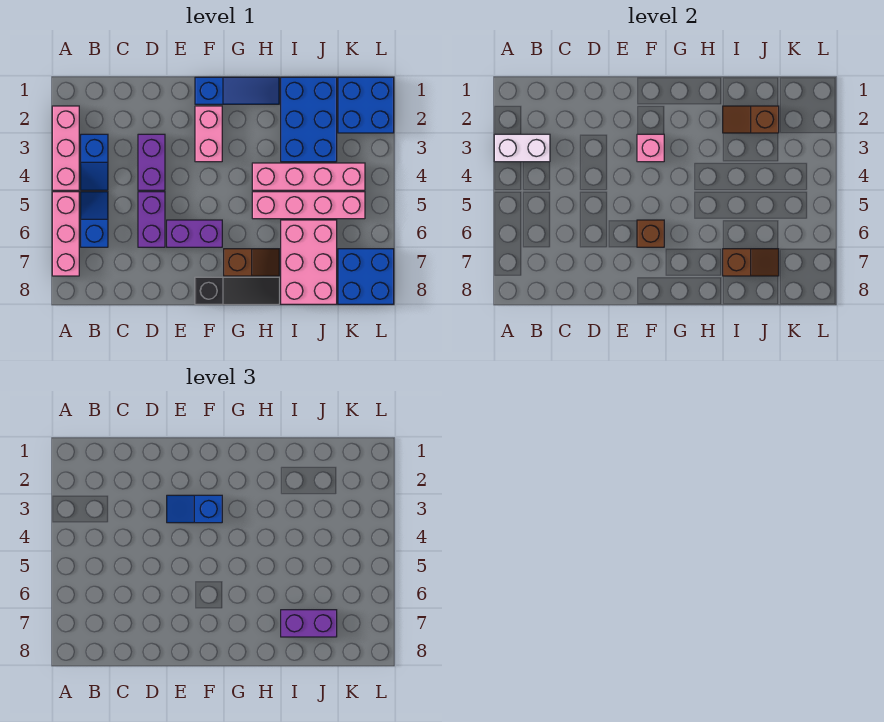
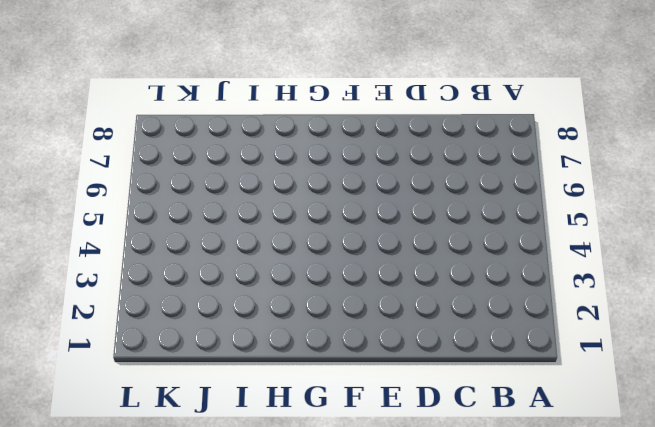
none -> pink brick A2:A4 level 1
none -> pink brick A5:A7 level 1
none -> blue slope B3:B4 level 1 top 3

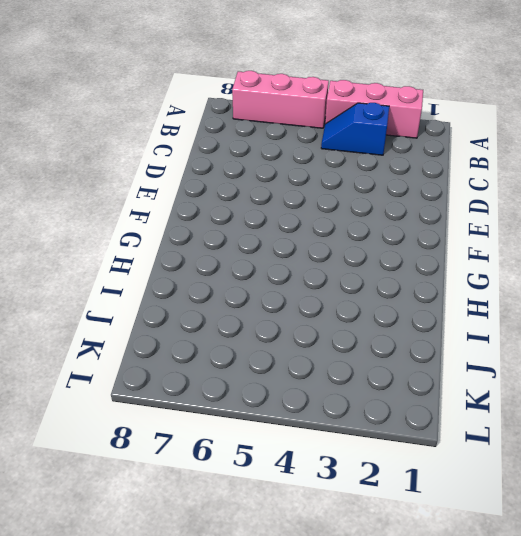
none -> blue slope B5:B6 level 1 top 6
none -> purple brick D3:D4 level 1
none -> purple brick D5:D6 level 1

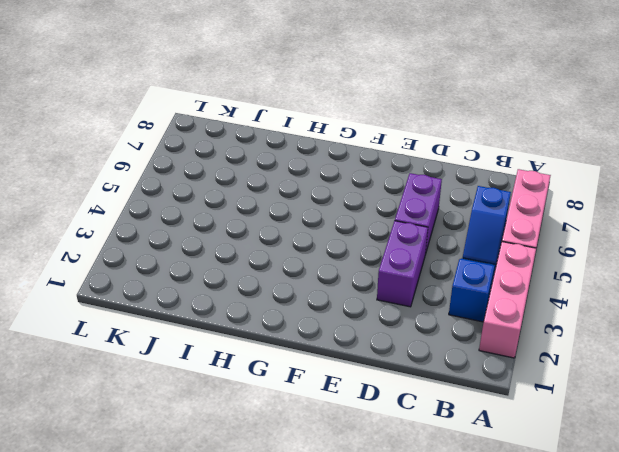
none -> purple brick E6:F6 level 1
none -> blue slope F1:H1 level 1 top F
none -> pink brick F2:F3 level 1

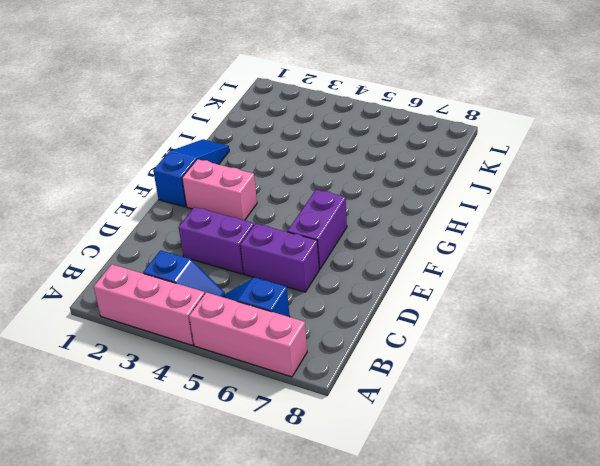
none -> black slope F8:H8 level 1 top F
none -> brown slope G7:H7 level 1 top G
none -> pink brick H4:K4 level 1

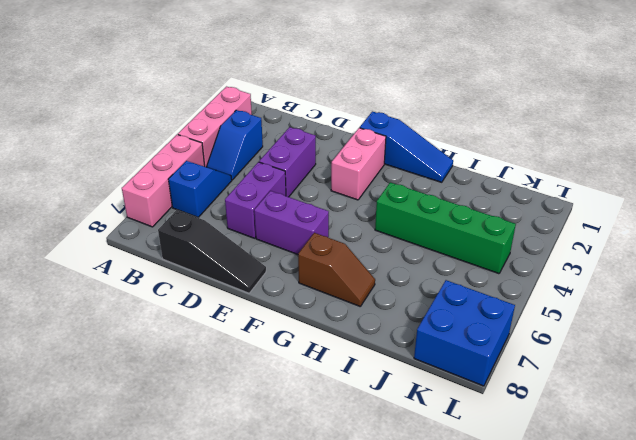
black slope C8:E8 level 1 top C -> black slope F8:H8 level 1 top F
green brick H4:K4 level 1 -> pink brick H4:K4 level 1
none -> pink brick H5:K5 level 1
none -> blue brick I1:J3 level 1
none -> pink brick I6:J8 level 1

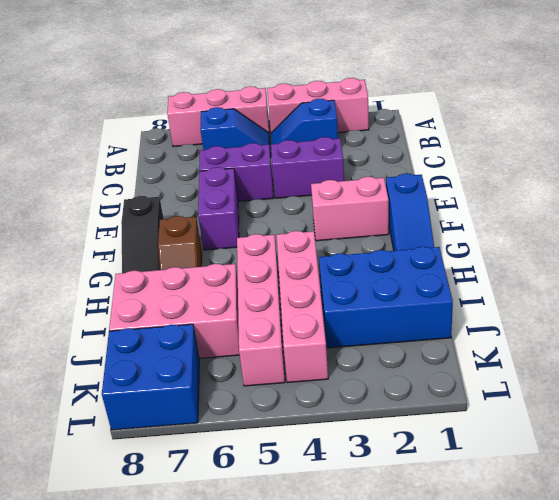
none -> blue brick K1:L2 level 1
none -> white brick A3:B3 level 2
none -> pink brick F3 level 2

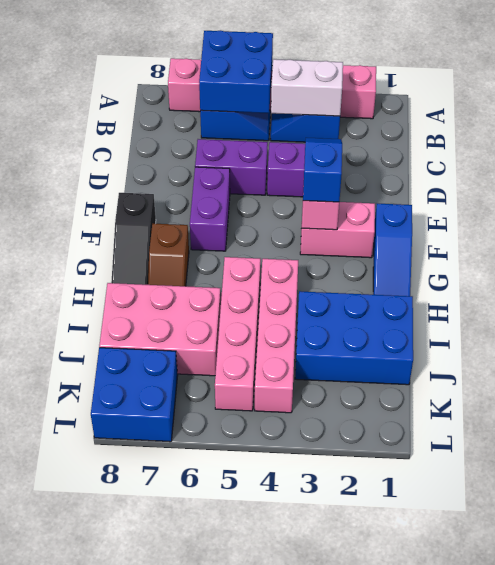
blue brick A5:B6 level 2 -> blue brick K1:L2 level 1
white brick B3:B4 level 2 -> white brick A3:B3 level 2
none -> brown brick F6 level 2
none -> brown slope I2:J2 level 2 top J
none -> brown slope I7:J7 level 2 top I

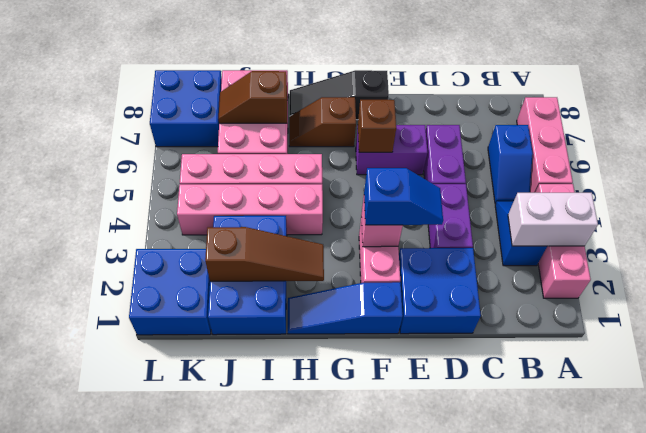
blue brick D1:E2 level 1 -> none
brown slope H2:J2 level 2 top J -> brown slope I2:J2 level 2 top J
none -> purple brick I7:J7 level 3

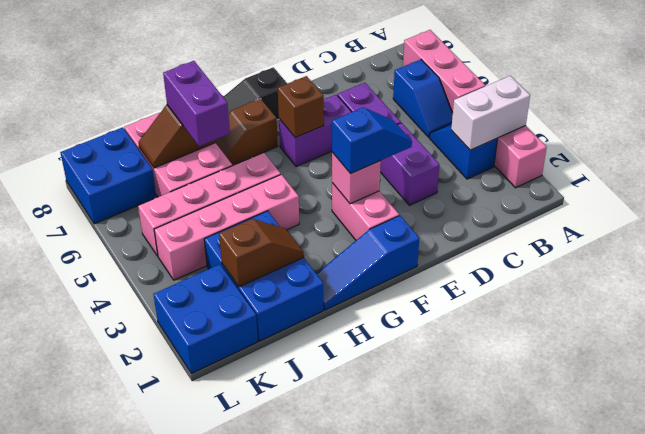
purple brick I6:I7 level 3 -> purple brick I7:J7 level 3

